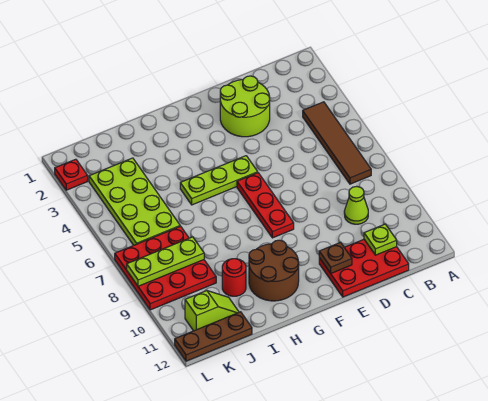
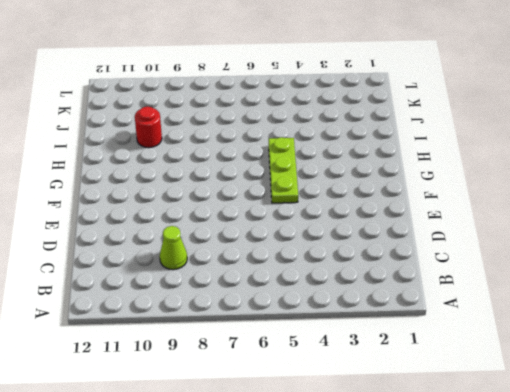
none -> brown tile B4:B7 level 1
none -> red plate C11:E12 level 1
none -> lime round brick D2:E3 level 1

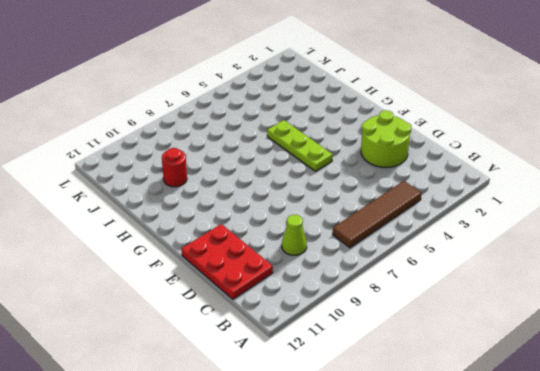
none -> red plate F6:F8 level 1
none -> brown round brick G10:H11 level 1
none -> lime plate J3:K6 level 1

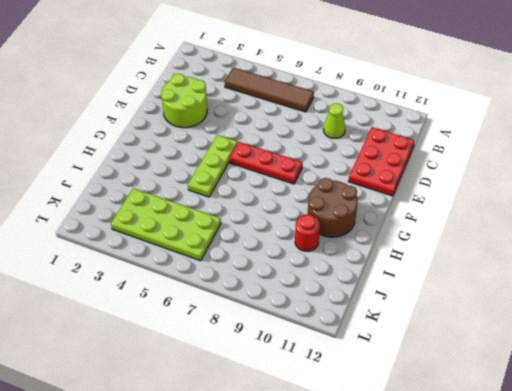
none -> red plate J7:L9 level 1
none -> lime slope J11:K11 level 1 top K
none -> brown plate J12:L12 level 1

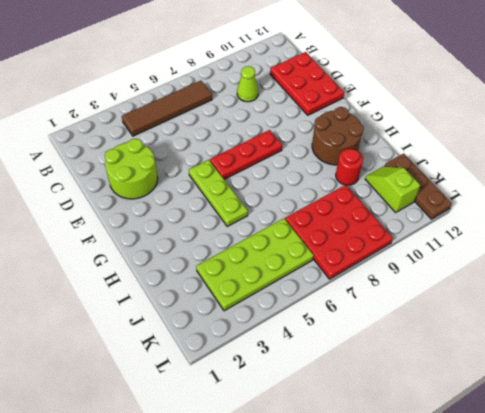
none -> red plate L2 level 1
none -> lime plate C11 level 2
none -> brown plate E11 level 2

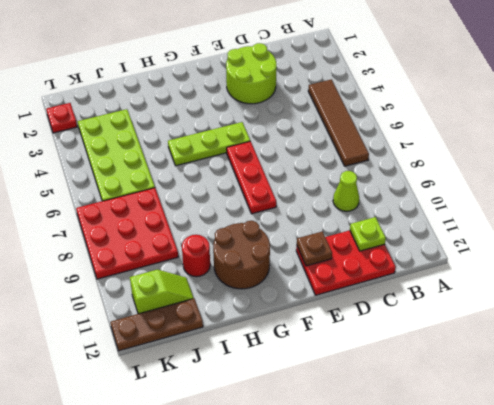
none -> lime plate J8:L8 level 2

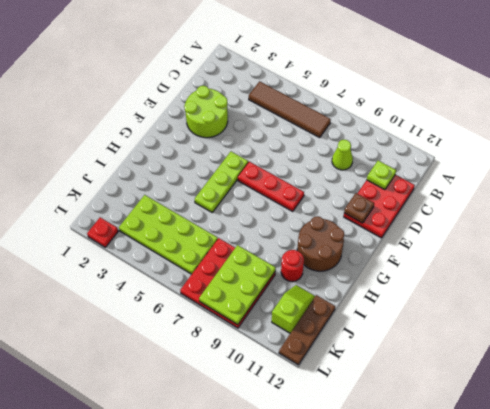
lime plate J8:L9 level 2 -> lime plate J8:L8 level 2

